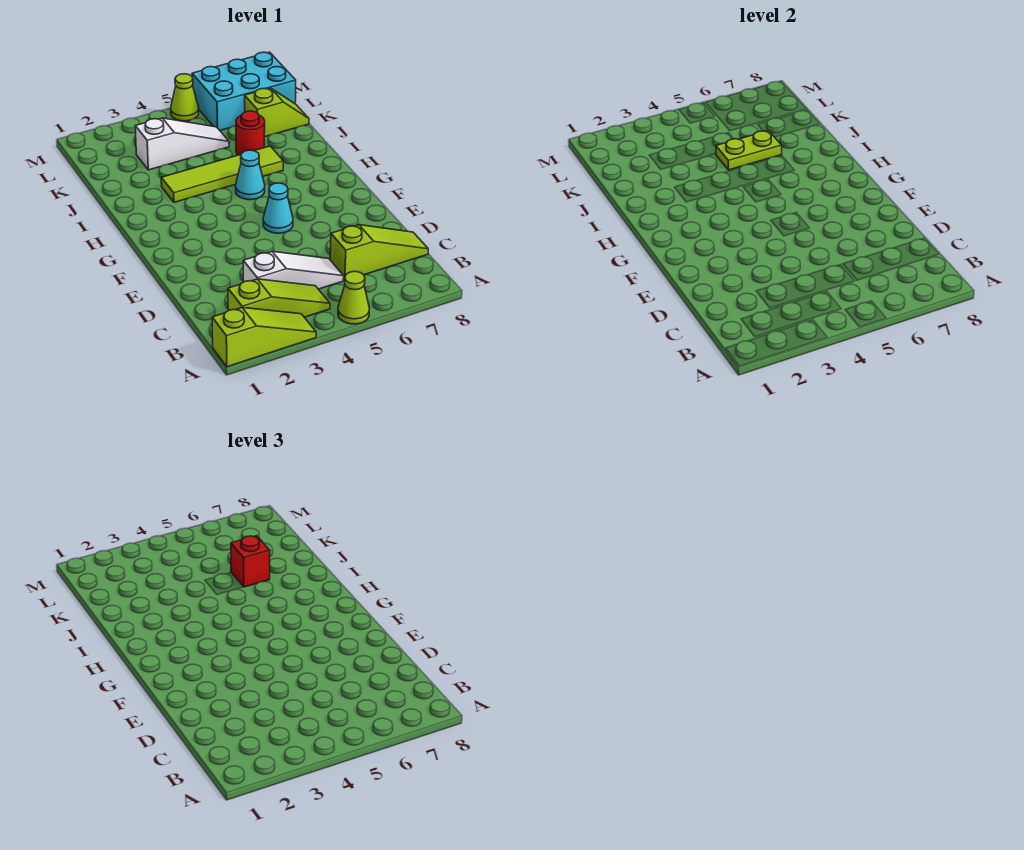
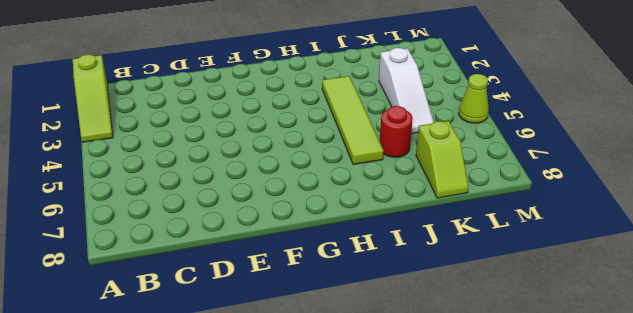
none -> lime cone A5 level 1
none -> lime slope B2:B4 level 1 top 2
none -> white slope C3:C5 level 1 top 3

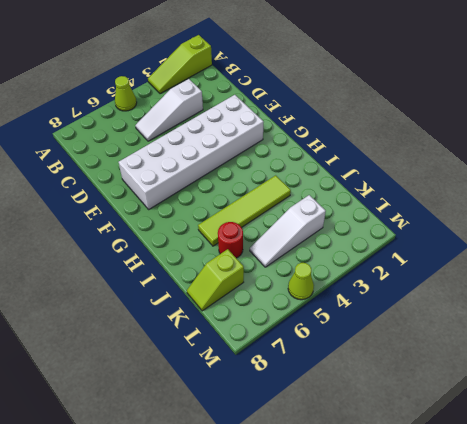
white brick E2:F7 level 1 -> cyan cone F5 level 1
none -> lime slope B2:B4 level 1 top 2
none -> lime slope C6:C8 level 1 top 6
none -> cyan cone H5 level 1

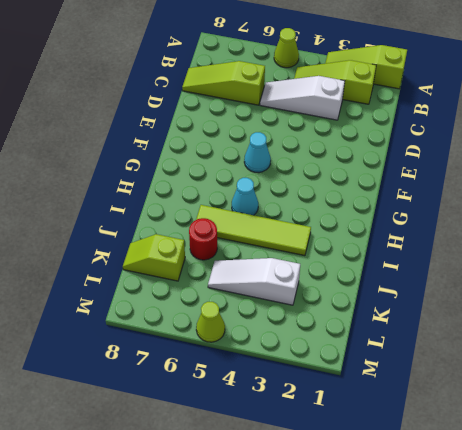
none -> cyan brick L6:M8 level 1
none -> lime plate J5:J6 level 2
none -> red brick J6 level 3

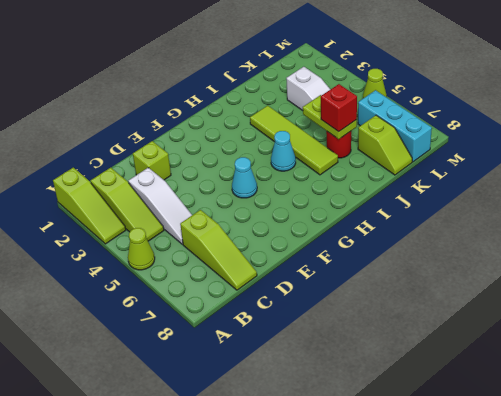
lime brick D2 level 1 -> none
cyan brick L6:L8 level 1 -> cyan brick L6:M8 level 1

